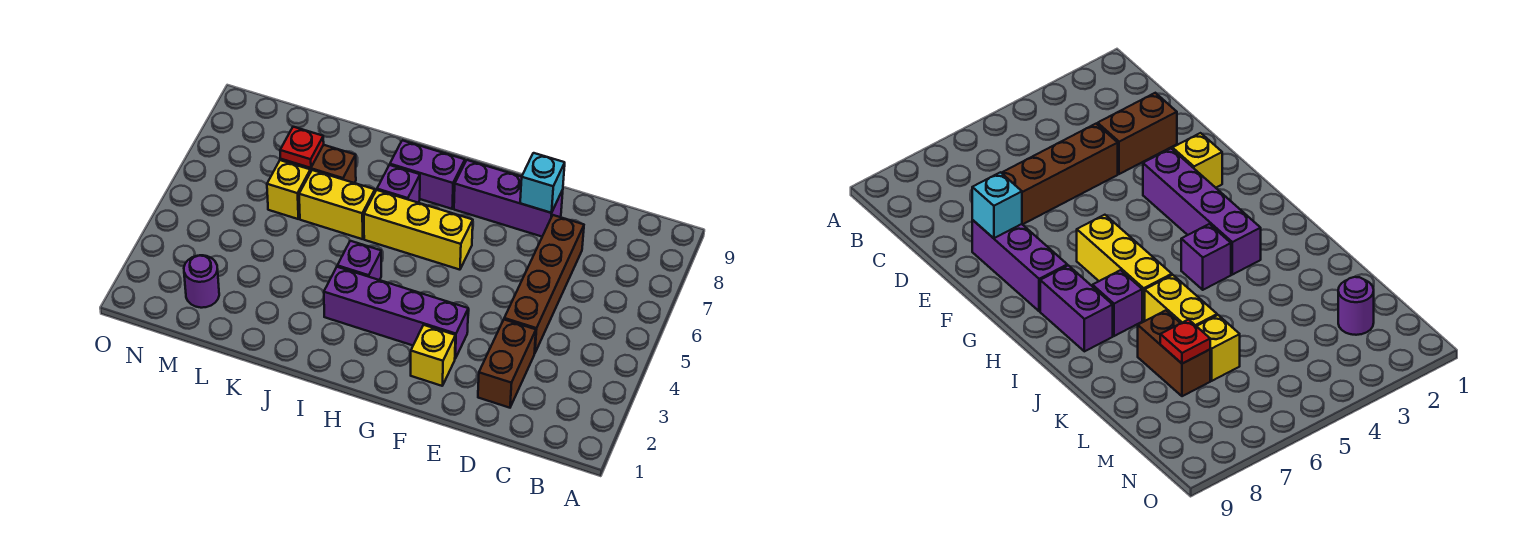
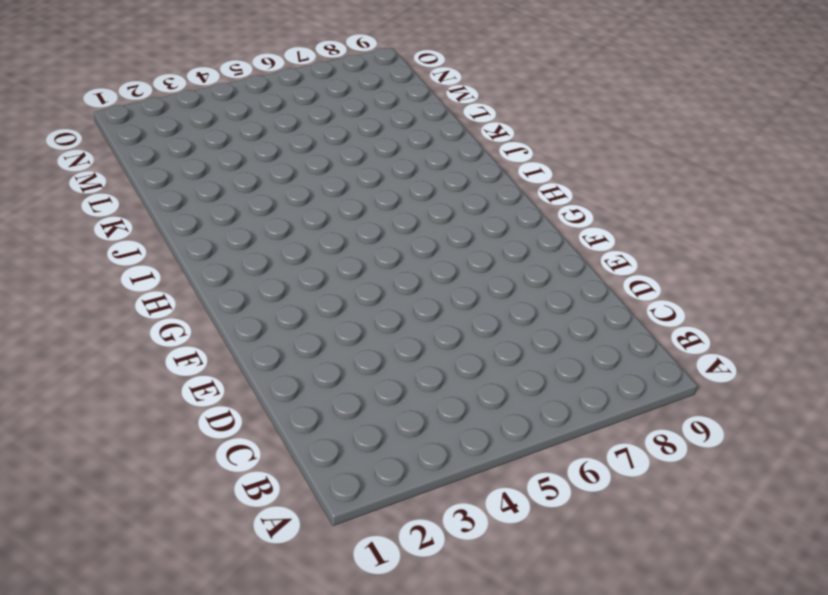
none -> brown brick D2:D3 level 1
none -> brown brick D4:D7 level 1
none -> purple brick E8:G8 level 1

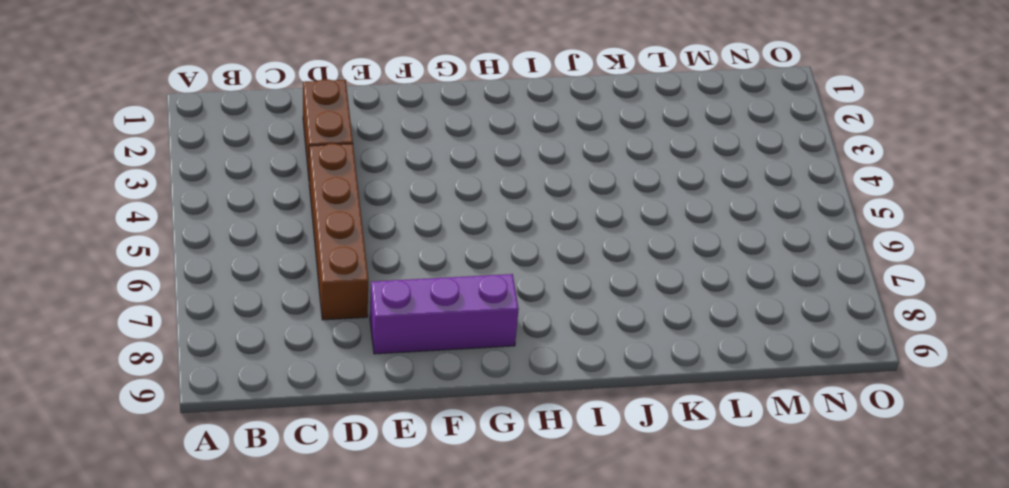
none -> yellow brick F2 level 1
none -> purple brick F3:I3 level 1
none -> yellow brick G6:I6 level 1

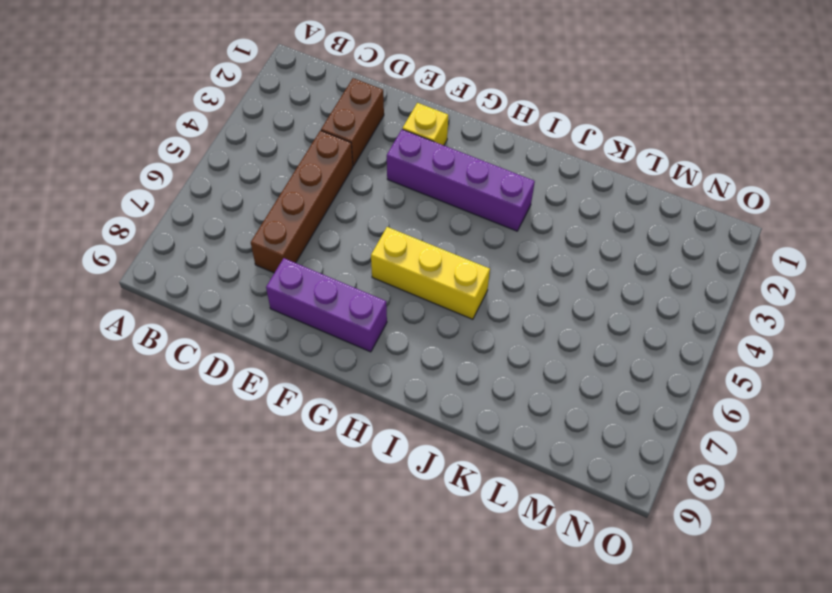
none -> purple brick H8:I8 level 1
none -> purple brick I4 level 1
none -> purple brick I7 level 1

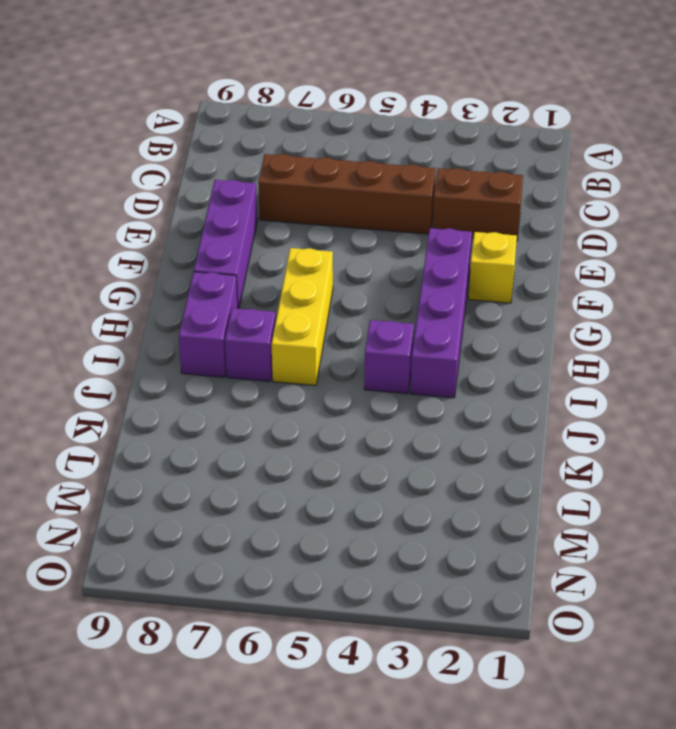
none -> yellow brick J6:K6 level 1
none -> brown brick K7:L7 level 1
none -> yellow brick L6 level 1

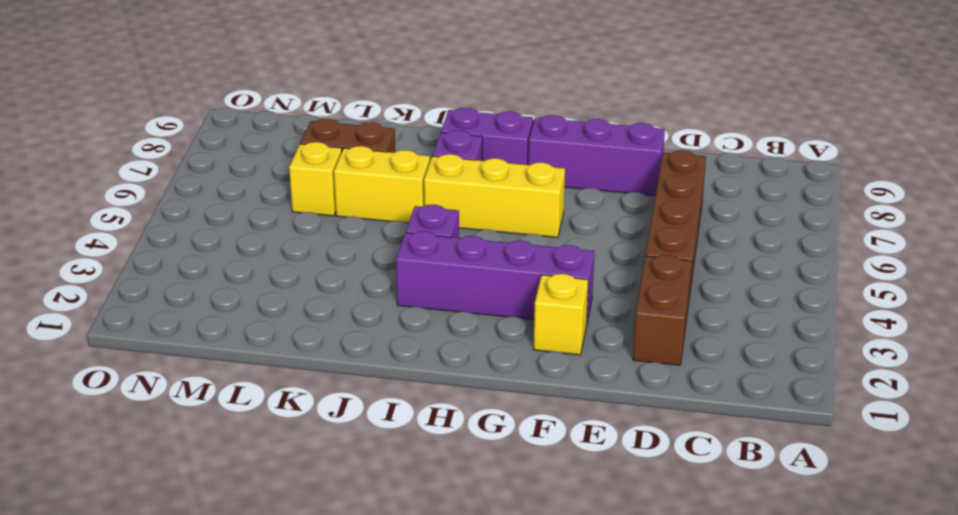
none -> purple round brick M2 level 1
none -> cyan brick E8 level 2
none -> red plate L7 level 2

